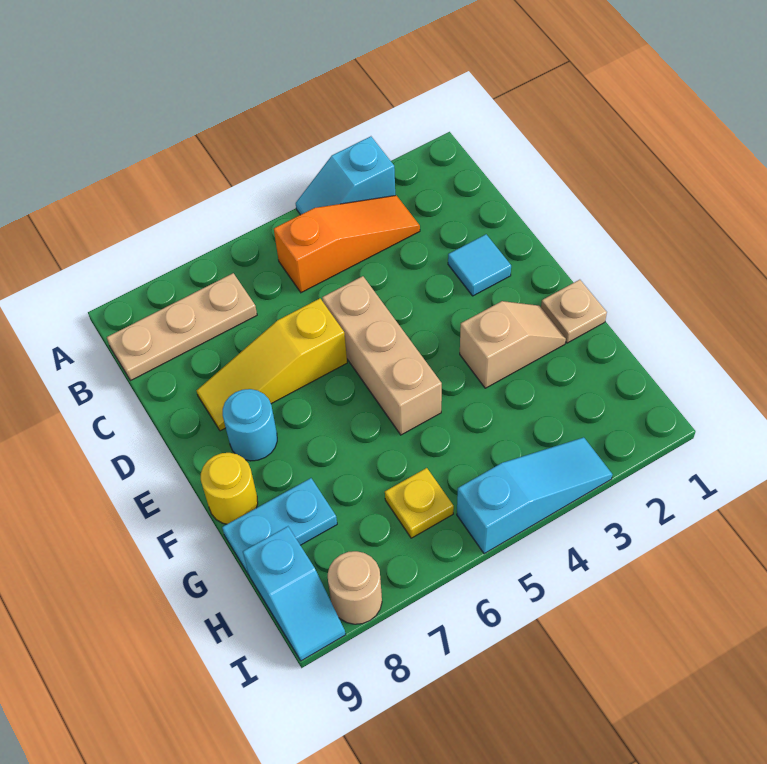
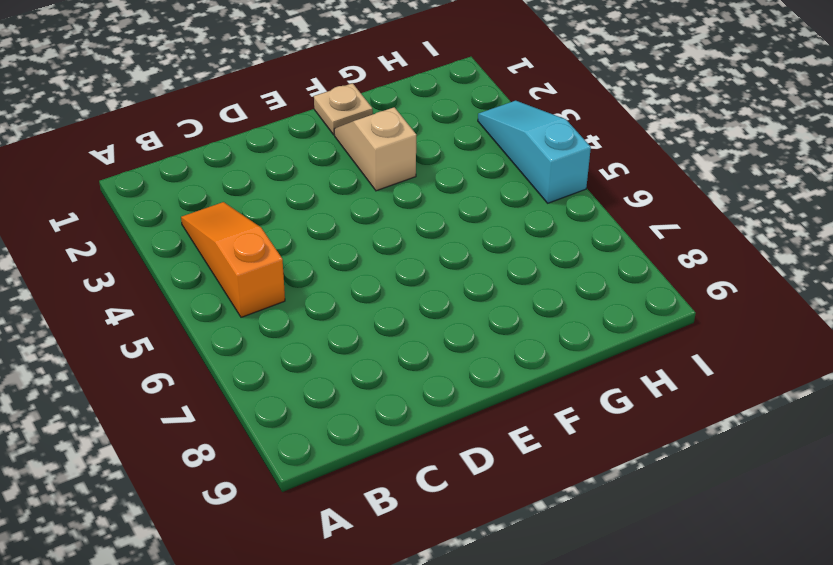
none -> cyan slope A3:A4 level 1 top 3
none -> tan plate B7:B9 level 1
none -> cyan tile D2 level 1

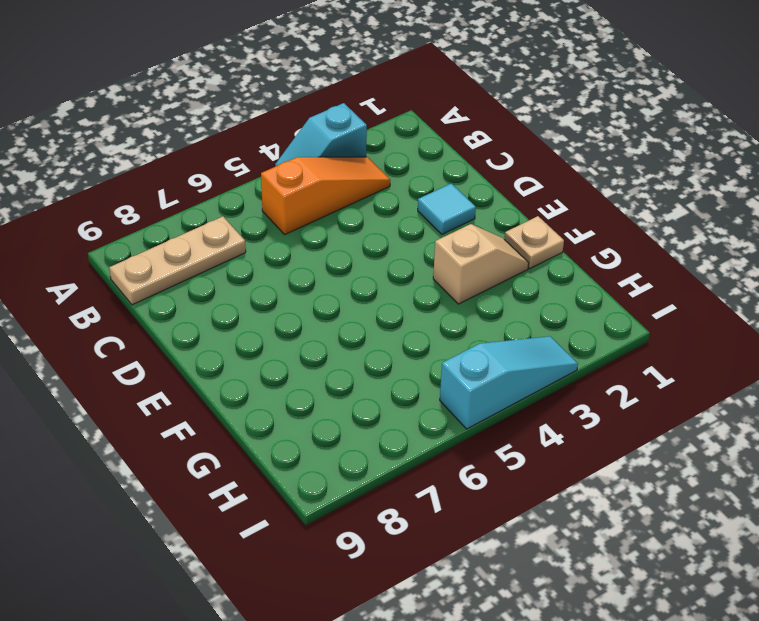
none -> tan brick D5:F5 level 1
none -> yellow slope D6:D8 level 1 top 6
none -> cyan round brick E8 level 1

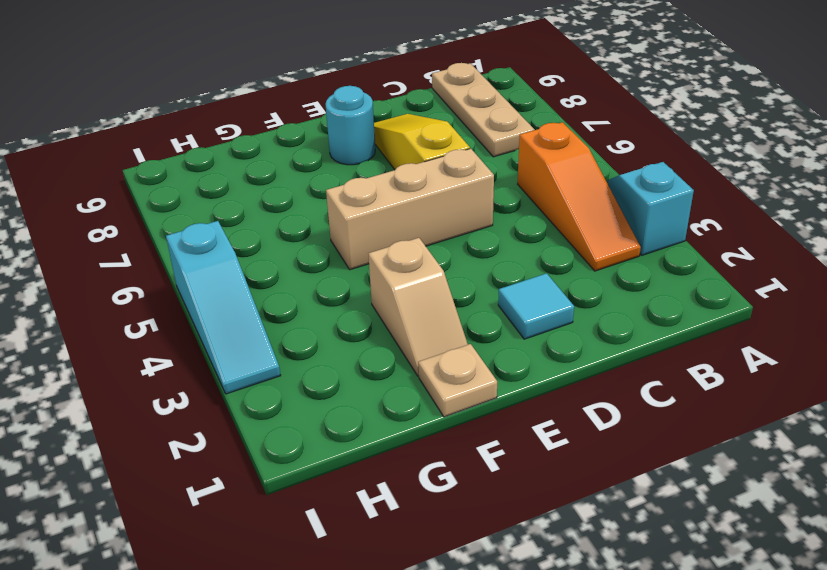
none -> yellow round brick F9 level 1
none -> cyan plate G8:G9 level 1
none -> yellow plate H6 level 1

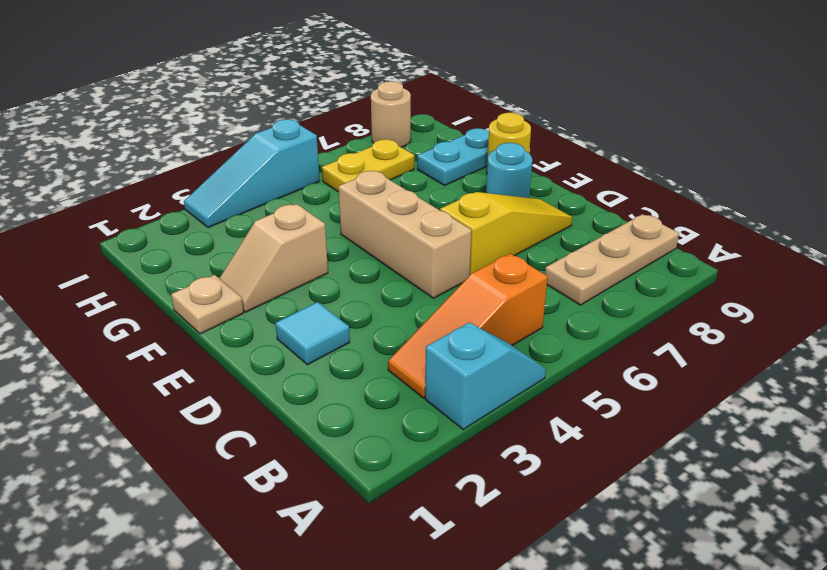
yellow plate H6:H7 level 1 -> yellow plate H6 level 1
none -> cyan slope H9:I9 level 1 top H

